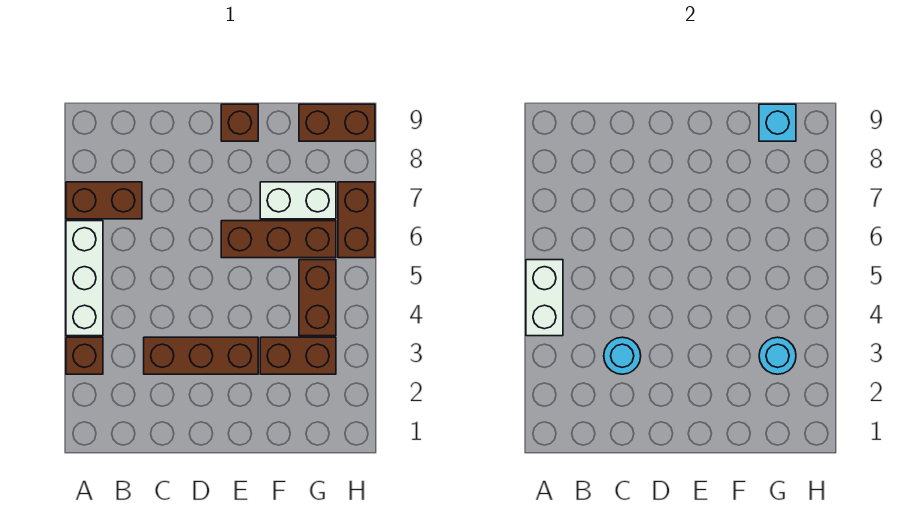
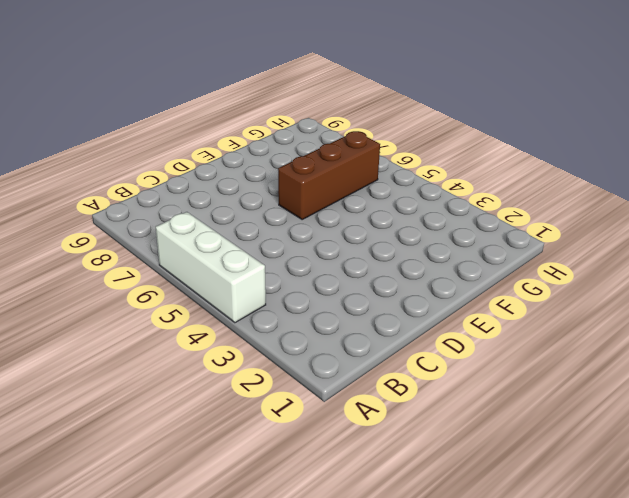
none -> brown brick A3 level 1
none -> brown brick A7:B7 level 1
none -> brown brick C3:E3 level 1

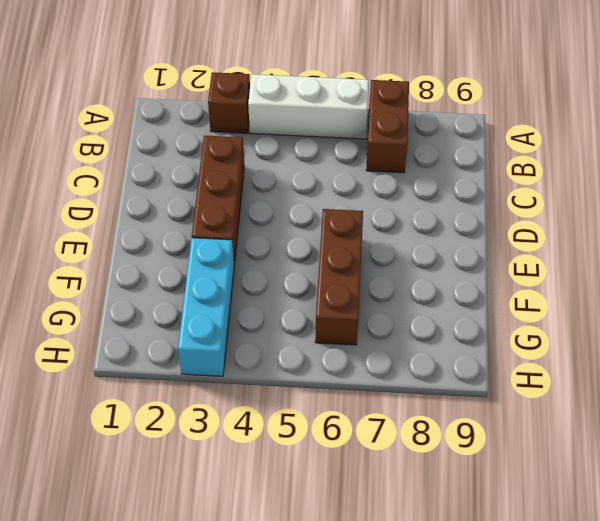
cyan brick F3:H3 level 1 -> brown brick F3:G3 level 1
none -> brown brick E9 level 1
none -> white brick F7:G7 level 1
none -> brown brick G4:G5 level 1

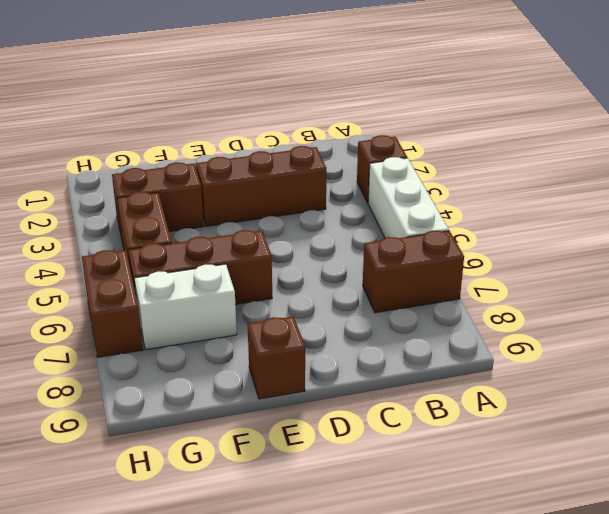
none -> brown brick G9:H9 level 1
none -> white brick A4:A5 level 2
none -> cyan round brick C3 level 2

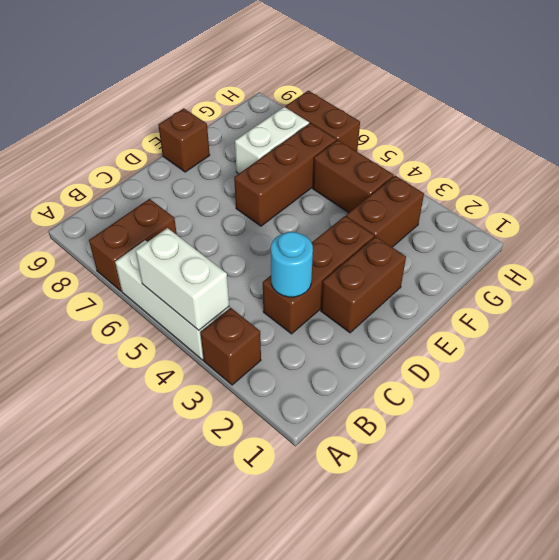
brown brick D2:E2 level 1 -> brown brick G9:H9 level 1
none -> cyan round brick G3 level 2
none -> cyan brick G9 level 2

